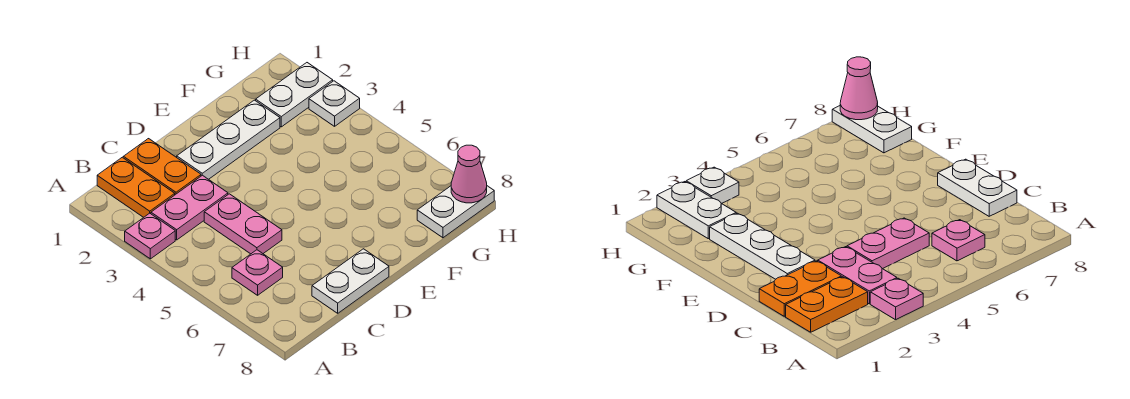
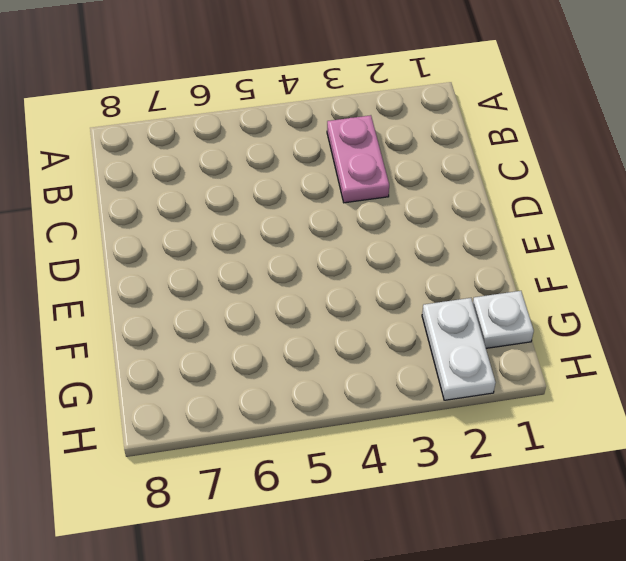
white plate G1 level 1 -> white plate H3 level 1
none -> pink plate A3 level 1
none -> orange plate B1:B2 level 1
none -> pink plate B6 level 1

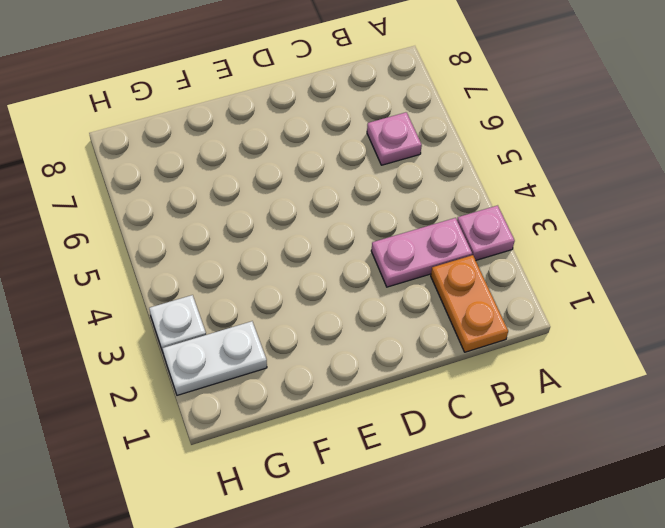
none -> orange plate C1:C2 level 1
none -> pink plate C4:C5 level 1
none -> white plate C8:D8 level 1

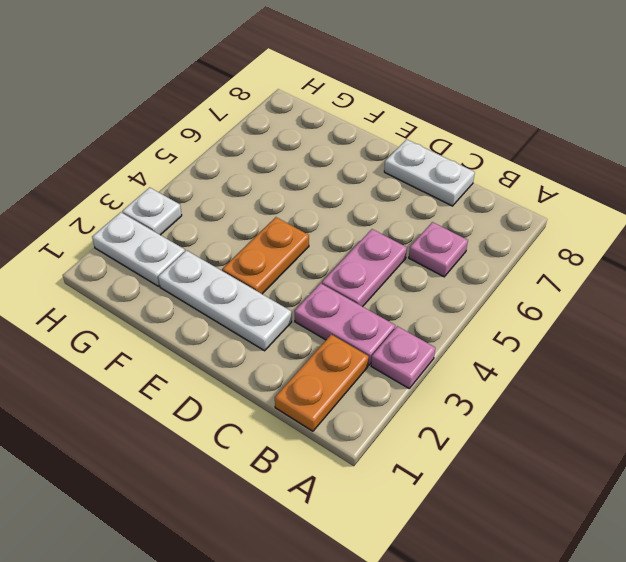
orange plate E3:E4 level 1 -> orange plate C1:C2 level 1
none -> white plate G8:H8 level 1
none -> pink cone H8 level 2

